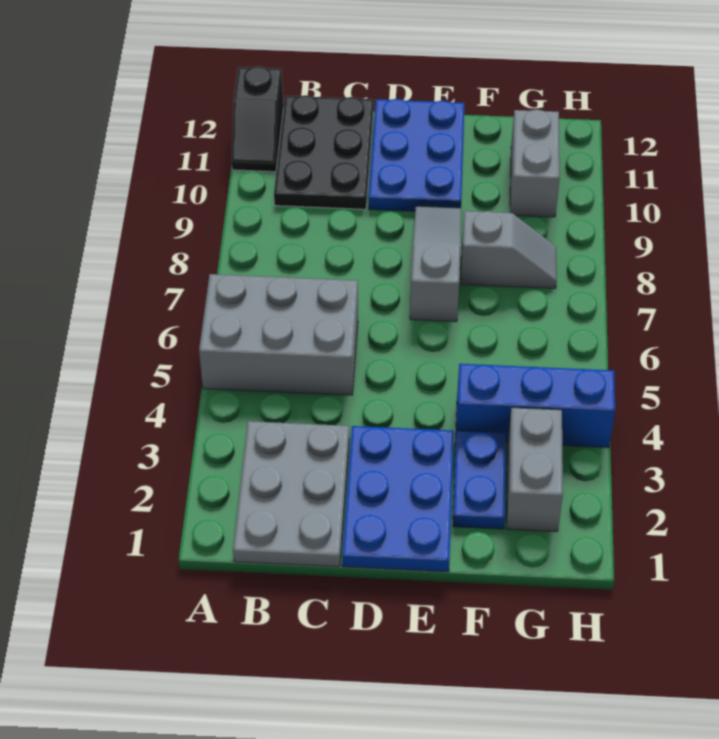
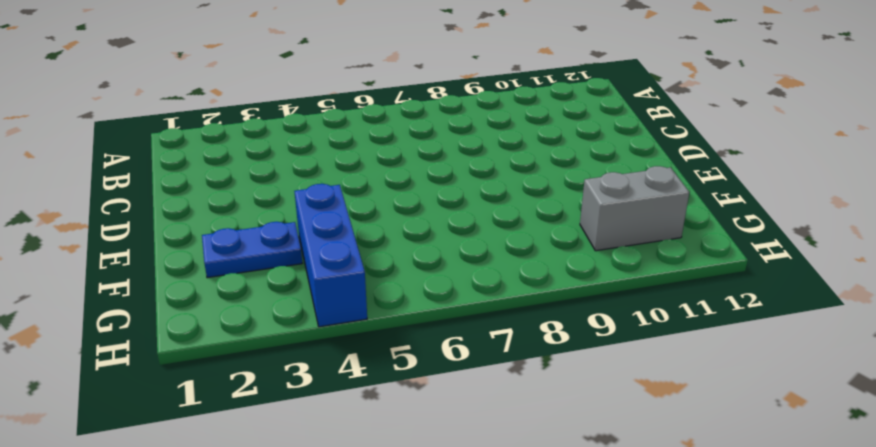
none -> grey brick A5:C6 level 1
none -> black slope A11:A12 level 1 top 12
none -> grey plate B1:C3 level 1

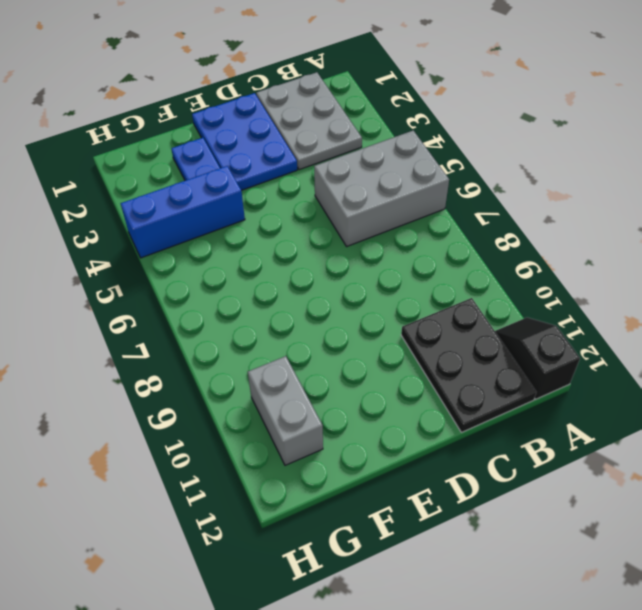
none -> blue plate D10:E12 level 1
none -> grey slope E7:E9 level 1 top 7
none -> grey slope F8:G8 level 1 top F

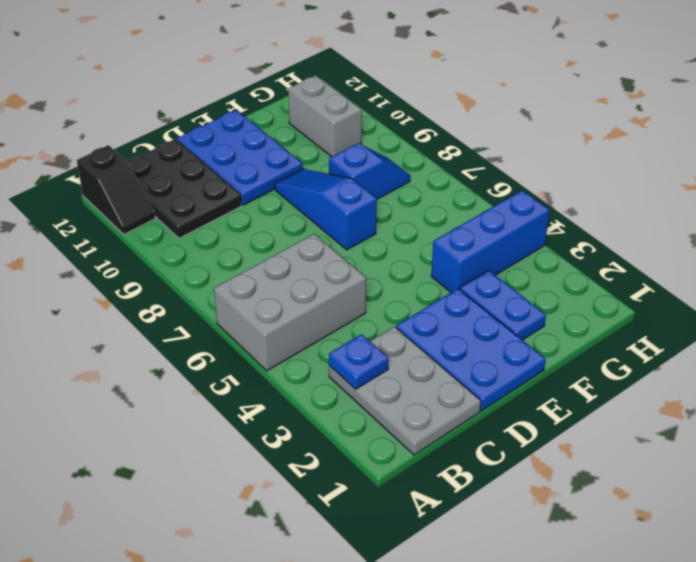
blue plate B3 level 2 -> none
blue slope E7:E9 level 1 top 7 -> grey slope E7:E9 level 1 top 7
blue slope F8:G8 level 1 top F -> grey slope F8:G8 level 1 top F
none -> grey brick G2:G3 level 1

